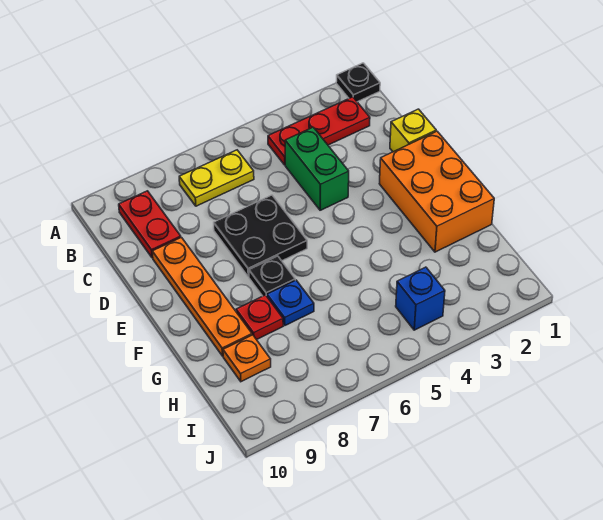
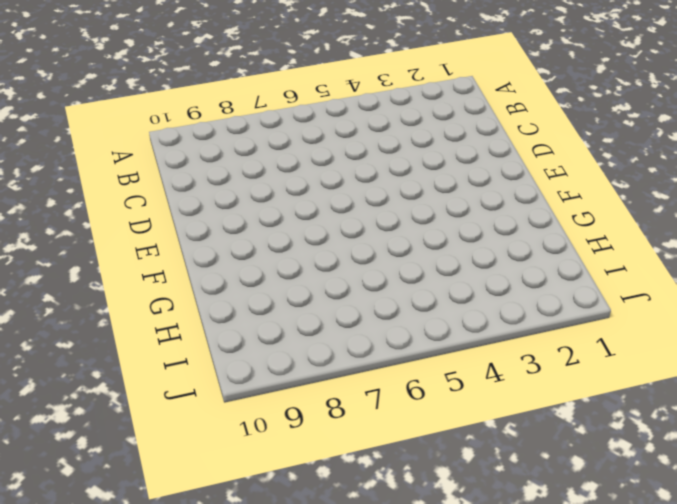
none -> black plate A1 level 1
none -> red plate B2:B4 level 1
none -> yellow plate B6:B7 level 1

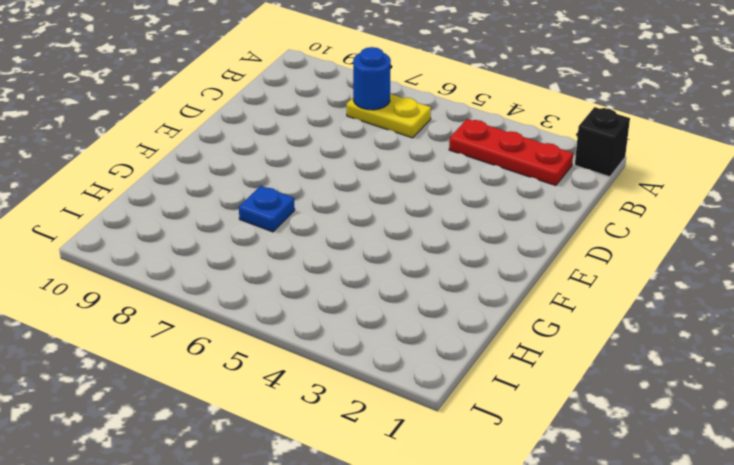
black brick A1 level 1 -> black plate A1 level 1
blue round brick B7 level 2 -> none
none -> red plate B9:C9 level 1
none -> green brick C4:D4 level 1
none -> yellow brick D1 level 1

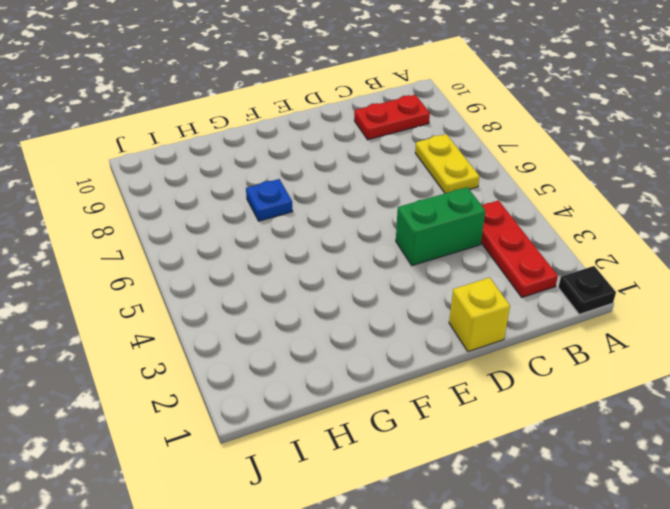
none -> black plate D6:E7 level 1
none -> orange plate D9:G9 level 1
none -> orange brick E1:G2 level 1

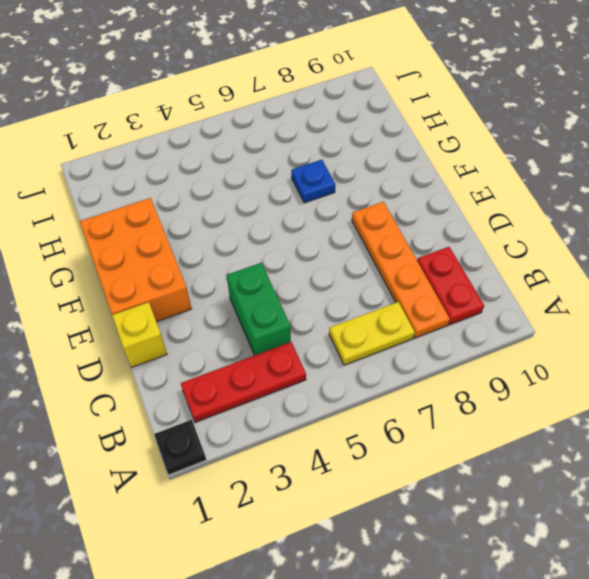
orange plate B8:E8 level 1 -> orange plate D9:G9 level 1
none -> black plate D6:E7 level 1
none -> black plate F7 level 1
none -> red plate G8 level 1

